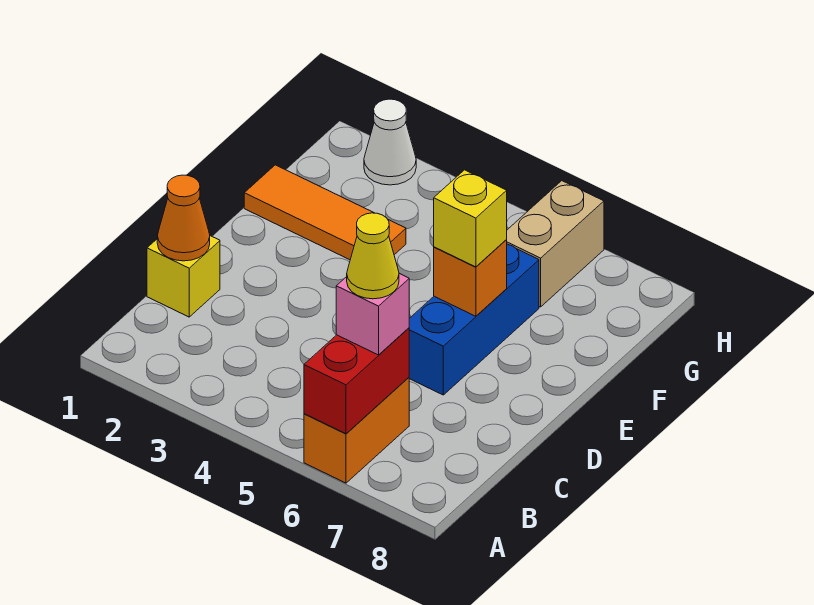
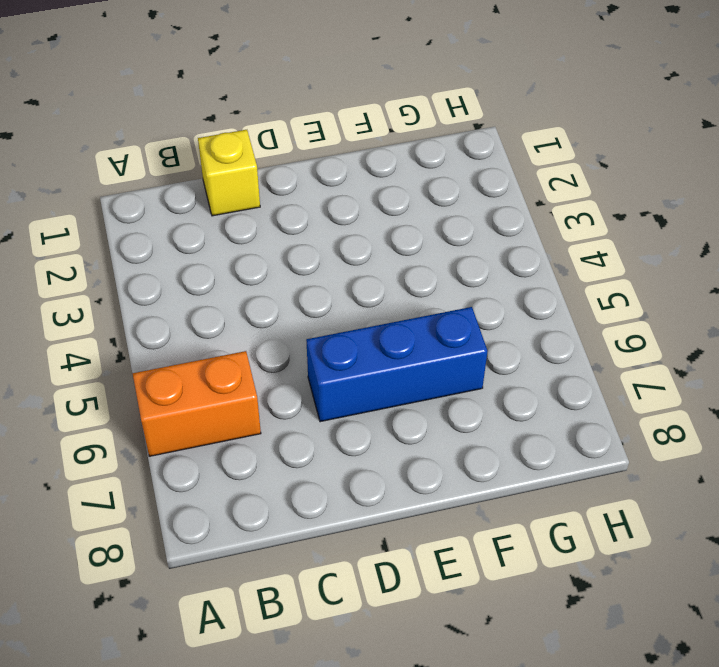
none -> orange tile F1:F3 level 1
none -> tan brick G6:H6 level 1
none -> white cone H2 level 1

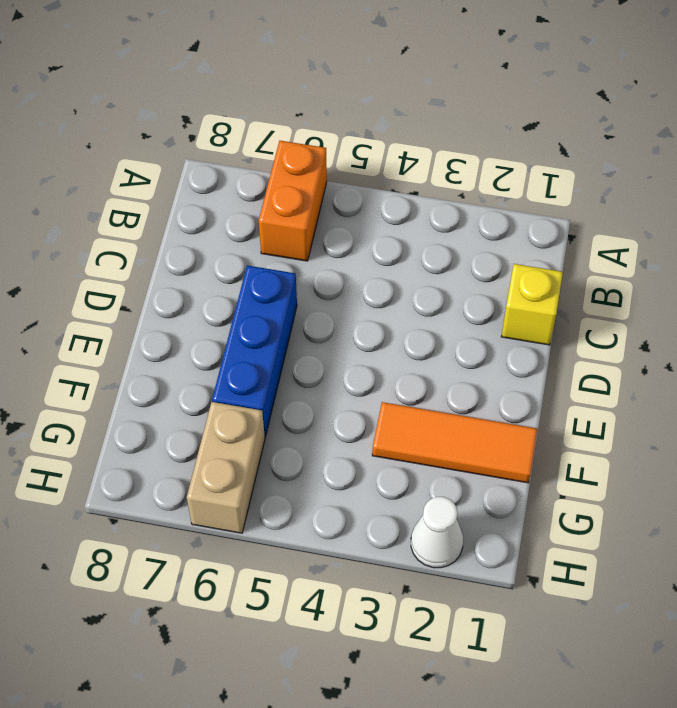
none -> red brick A6:B6 level 2
none -> orange cone C1 level 2
none -> orange brick E6 level 2

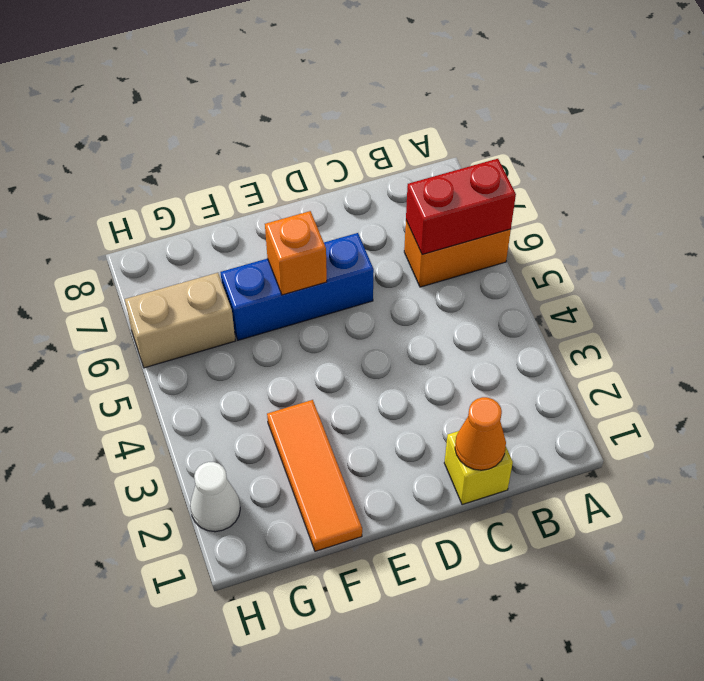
none -> pink brick B6 level 3
none -> yellow brick E6 level 3
none -> yellow cone B6 level 4

